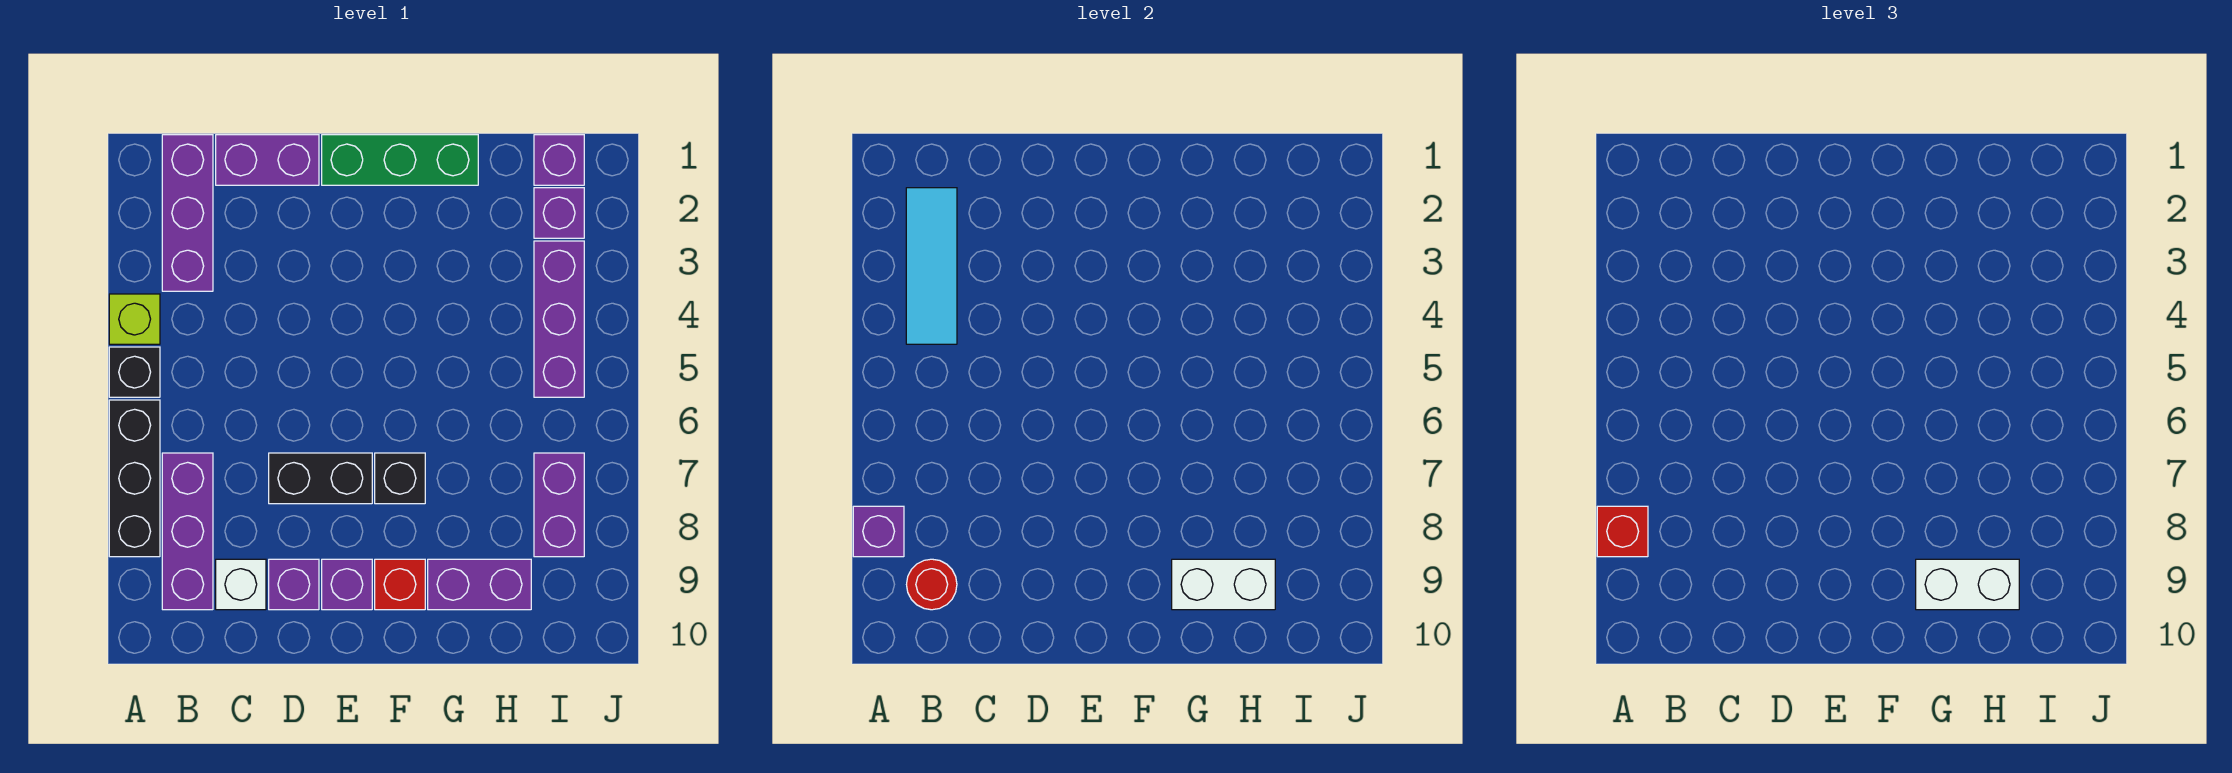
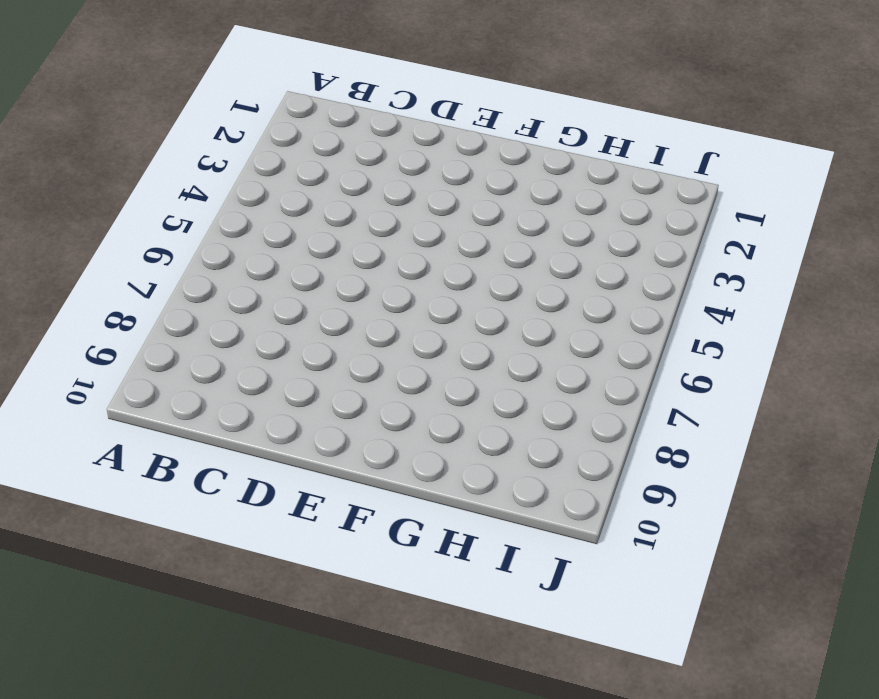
none -> lime brick A4 level 1
none -> black brick A5 level 1
none -> black brick A6:A8 level 1

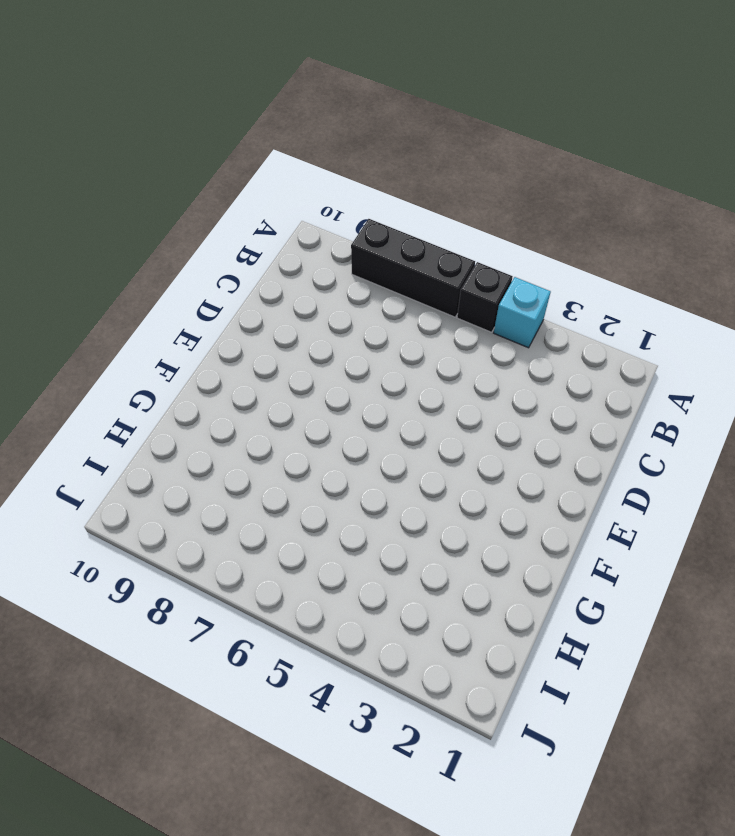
cyan brick A4 level 1 -> lime brick A4 level 1
none -> purple brick B1:B3 level 1
none -> purple brick B7:B9 level 1
none -> purple brick C1:D1 level 1

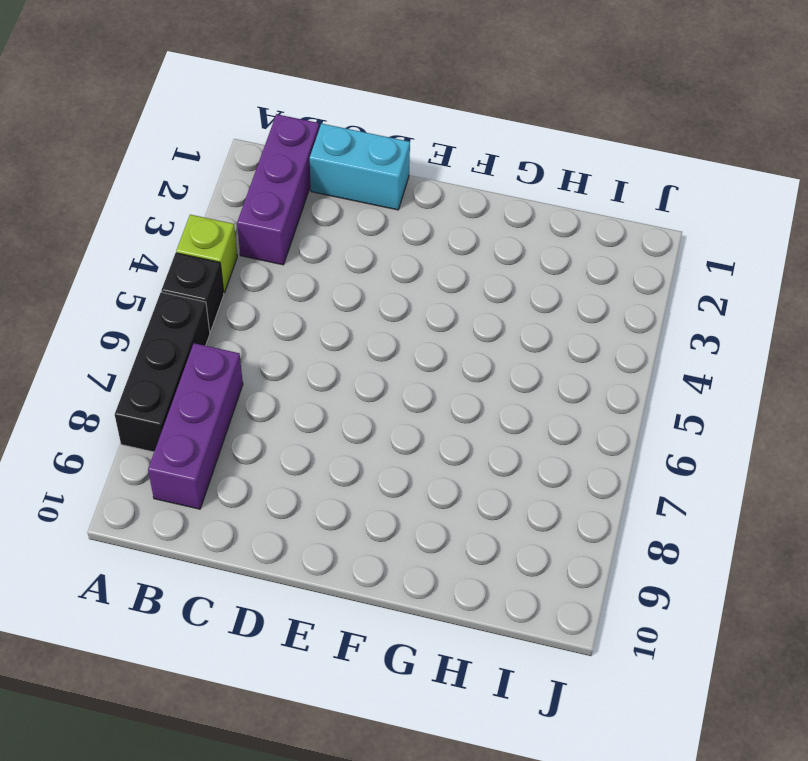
cyan brick C1:D1 level 1 -> purple brick C1:D1 level 1
none -> white brick C9 level 1
none -> black brick D7:E7 level 1
none -> purple brick D9 level 1

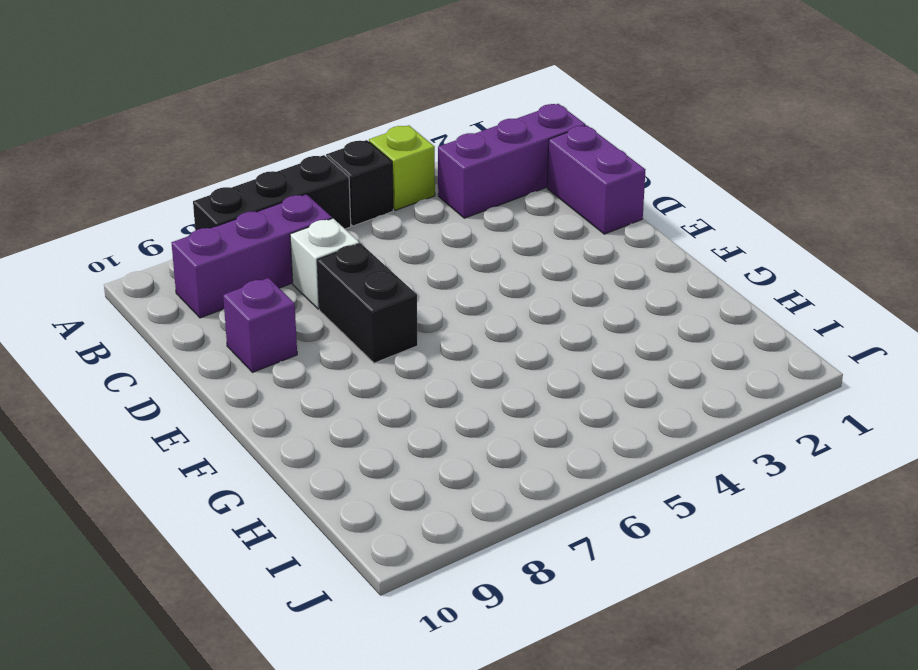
white brick C7 level 1 -> white brick C9 level 1
none -> green brick E1:G1 level 1
none -> purple brick E9 level 1
none -> black brick F7 level 1

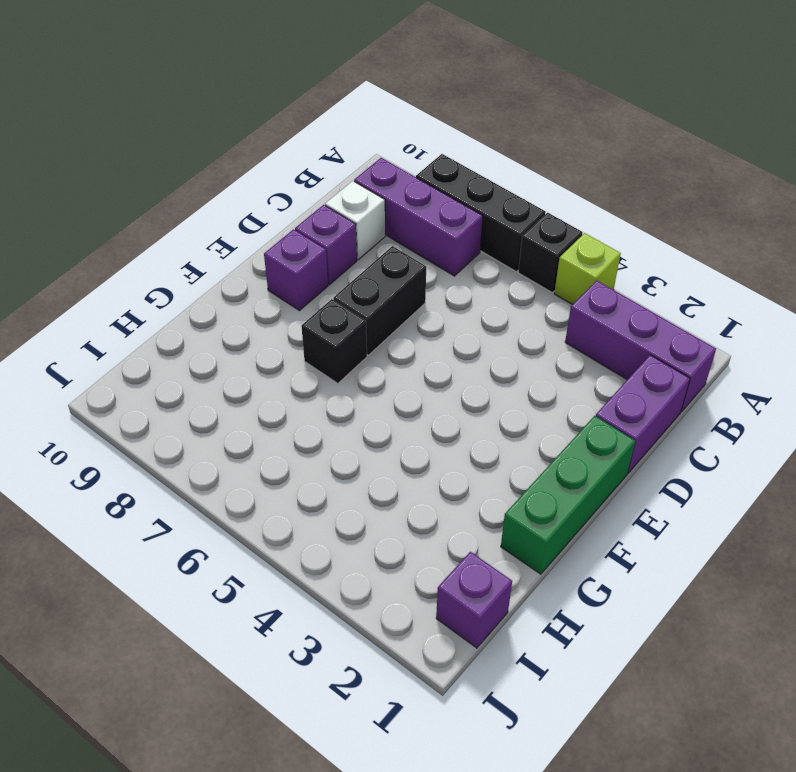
none -> red brick F9 level 1
none -> purple brick G9:H9 level 1
none -> purple brick I2 level 1

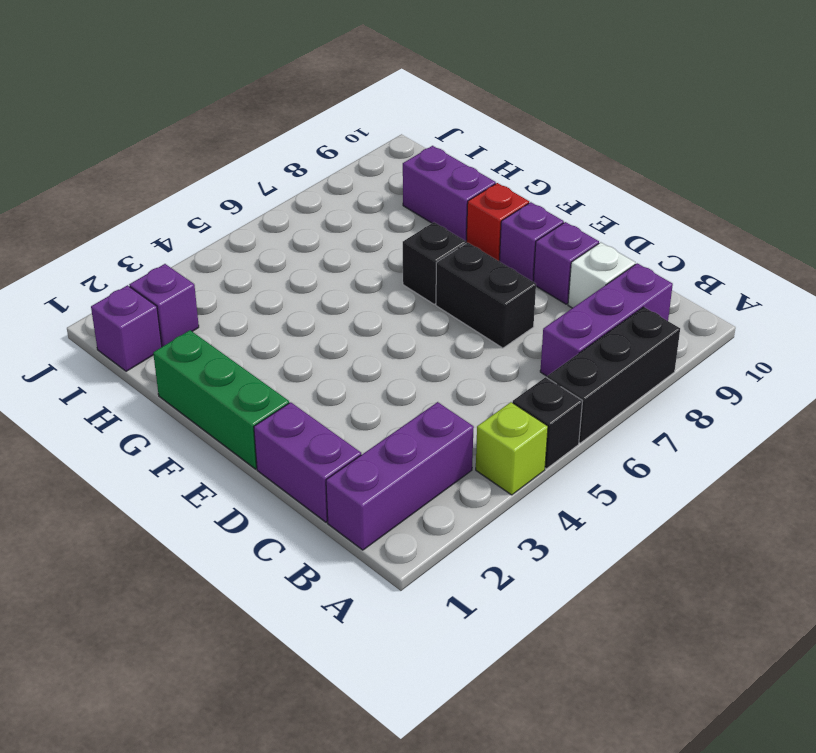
none -> purple brick I3:I5 level 1
none -> purple brick I7:I8 level 1
none -> purple brick A8 level 2

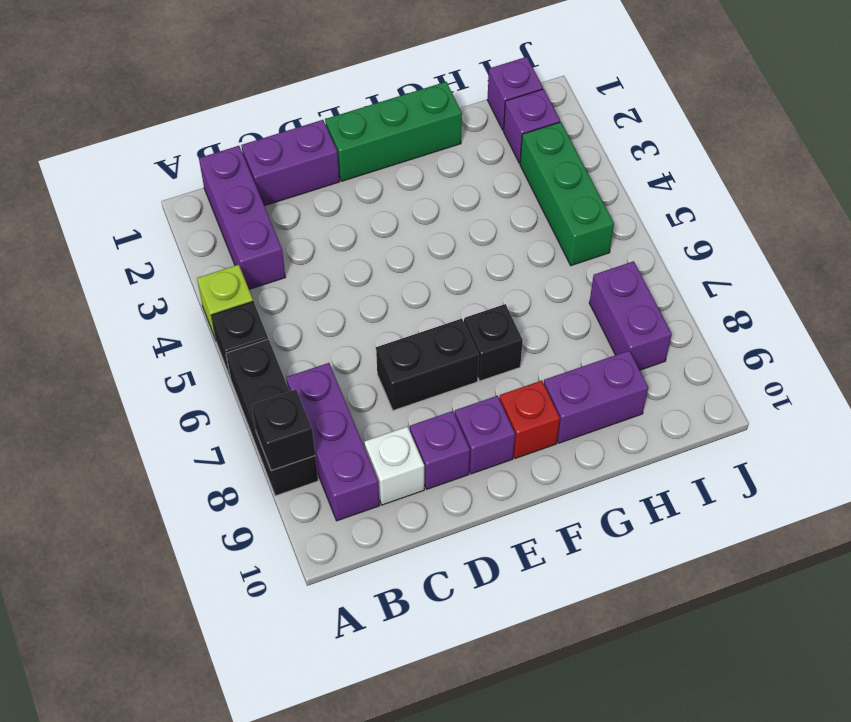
black brick A8 level 2 -> purple brick A8 level 2
green brick I3:I5 level 1 -> purple brick I3:I5 level 1
none -> cyan tile B2:B4 level 2
none -> red round brick B9 level 2
none -> white brick G9:H9 level 2

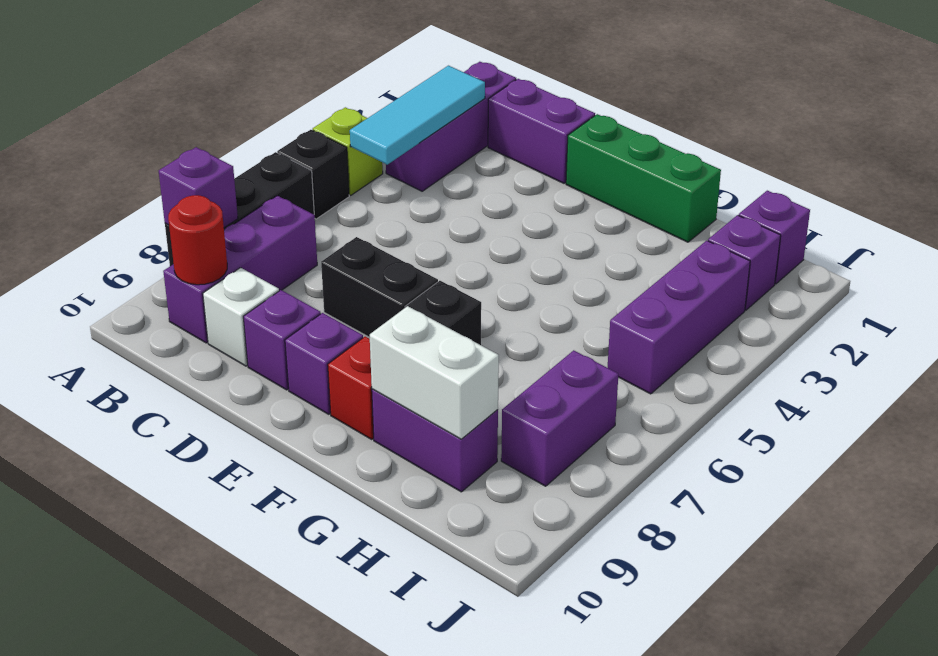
none -> red brick A8 level 3
none -> white brick G9:H9 level 3

